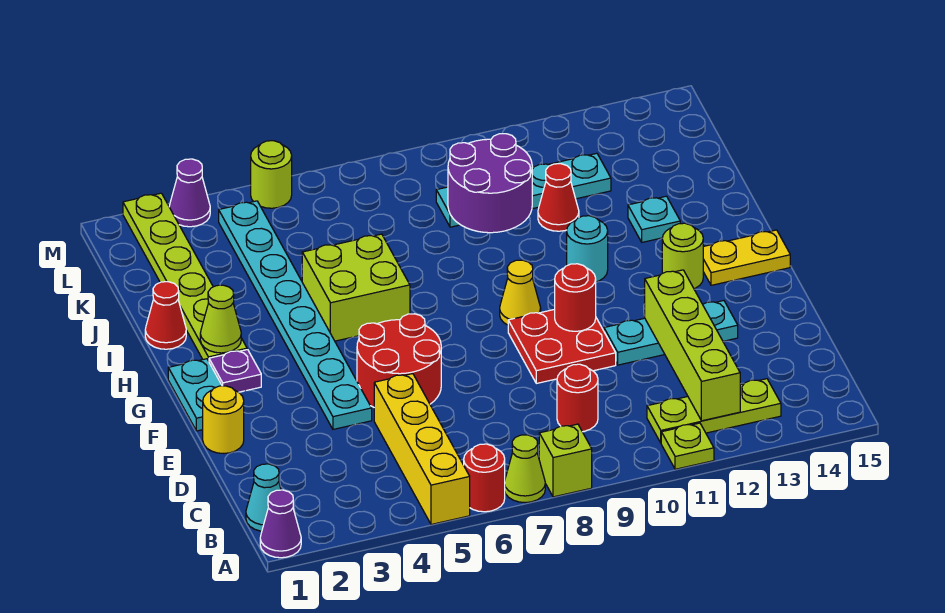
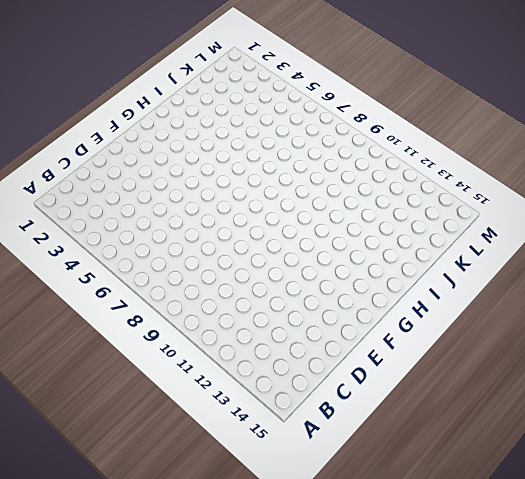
none -> purple cone A1 level 1
none -> yellow brick A5:D5 level 1
none -> red round brick A6 level 1
none -> lime cone A7 level 1

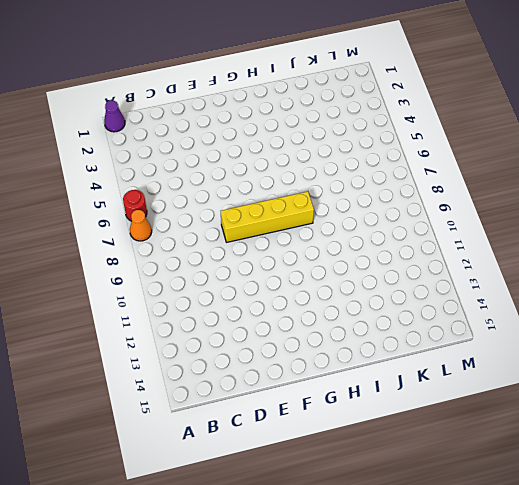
orange cone A7 level 1 -> lime cone A7 level 1
yellow brick E8:H8 level 1 -> yellow brick A5:D5 level 1
none -> lime brick A8 level 1
none -> lime plate A11 level 1
none -> cyan cone B1 level 1
none -> lime plate B11:B13 level 1

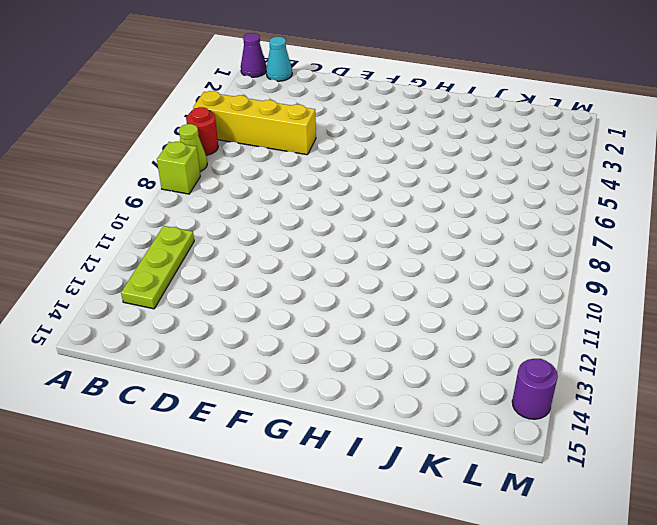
purple round brick M14 level 1 -> none
none -> lime plate A11 level 1
none -> red round brick C9 level 1
none -> yellow round brick E1 level 1
none -> cyan plate E4:L4 level 1

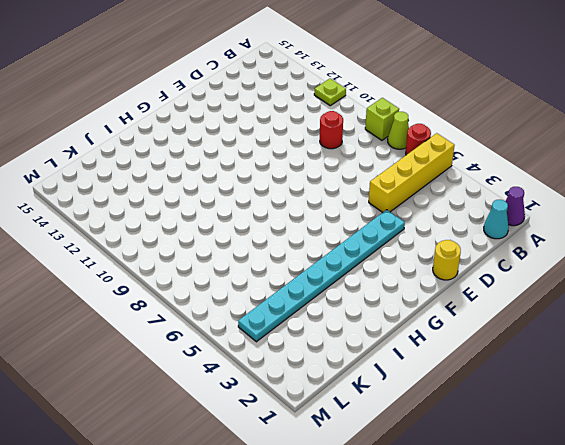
none -> lime plate B11:B13 level 1
none -> red round brick E5:F6 level 1
none -> red plate E9:F10 level 1
none -> cyan plate E11:E13 level 1

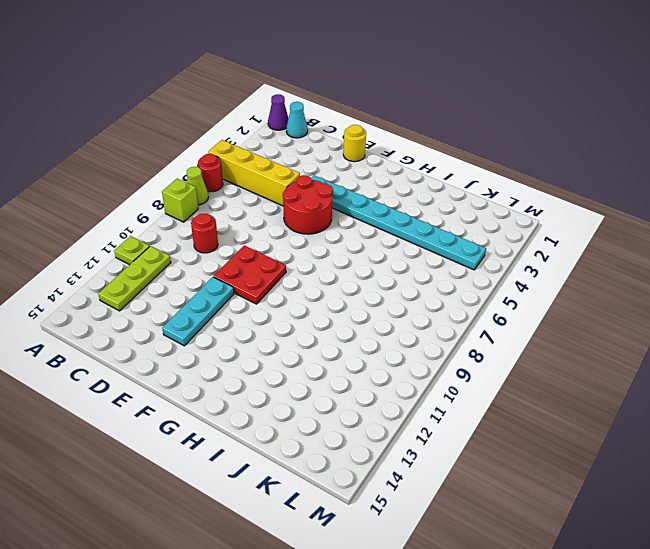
none -> cyan plate F1:G1 level 1
none -> purple plate G2 level 1
none -> yellow cone G9 level 1
none -> lime round brick G13 level 1

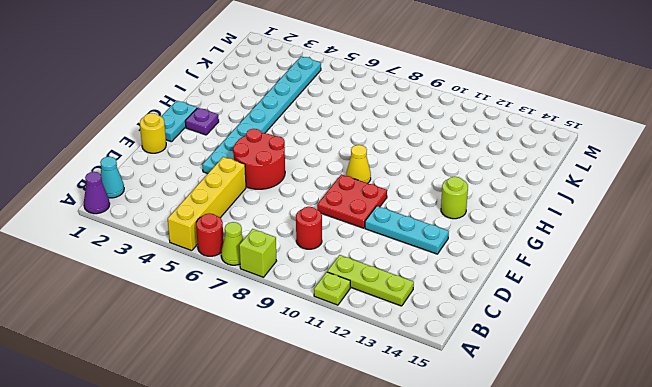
none -> yellow plate G14:G15 level 1
none -> lime plate H2:M2 level 1
none -> lime brick H5:I6 level 1
none -> cyan round brick H11 level 1

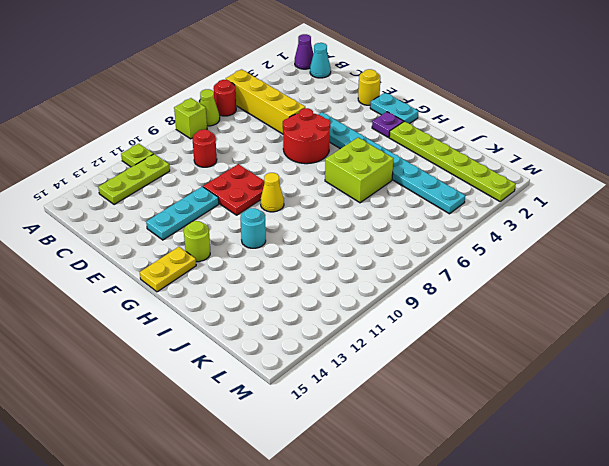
none -> red cone I1 level 1
none -> cyan plate I13 level 1
none -> red cone J11 level 1
none -> cyan plate K9:K12 level 1

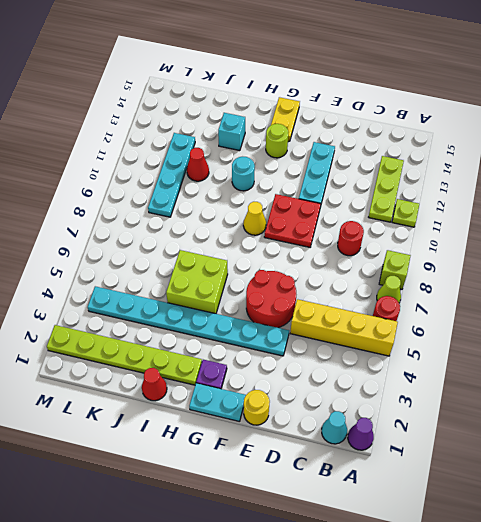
cyan brick I13 level 1 -> cyan plate I13 level 1
none -> purple cone M3 level 1
none -> lime round brick M5 level 1
none -> lime brick B12:E12 level 2
none -> red round brick F10 level 2

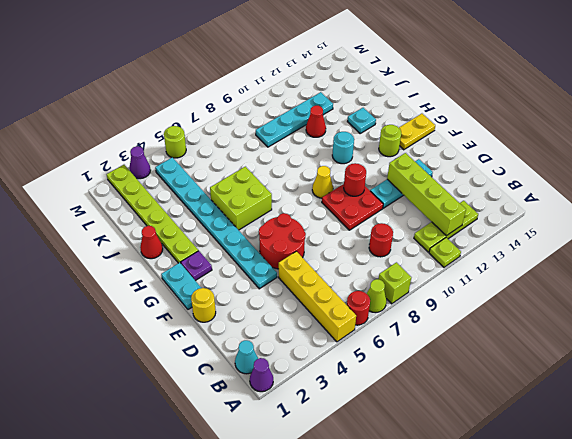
none -> lime cone H2 level 2
none -> purple round brick J9:K10 level 2

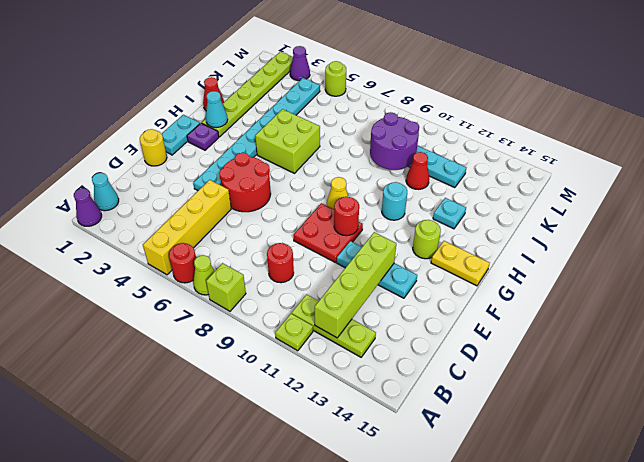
cyan cone H2 level 2 -> lime cone H2 level 2

